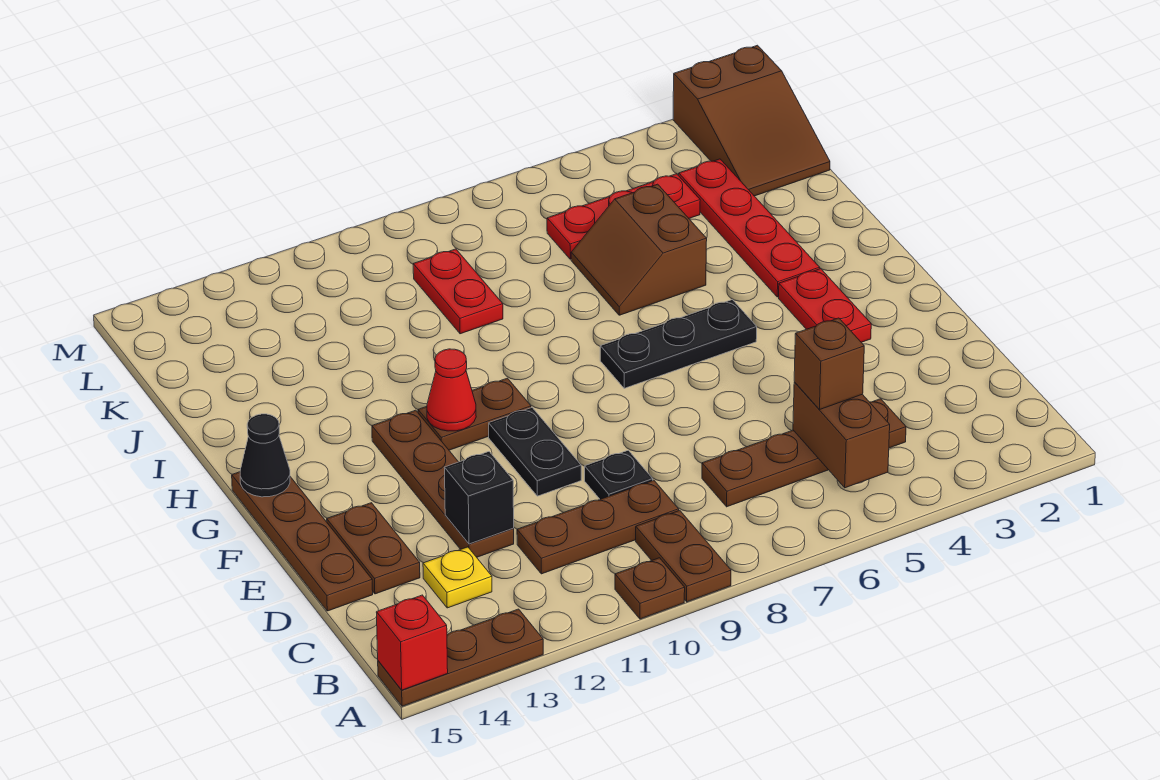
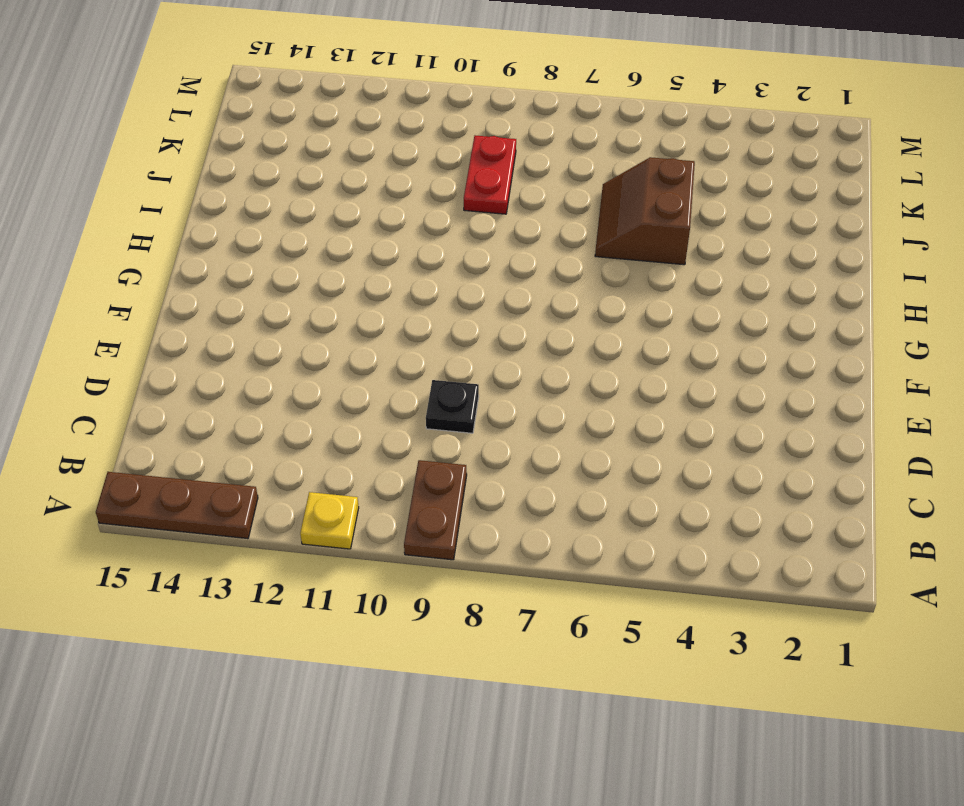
yellow plate A11 level 1 -> yellow plate C13 level 1
none -> brown plate A10 level 1
none -> brown plate C4:C7 level 1
none -> brown plate C9:C11 level 1

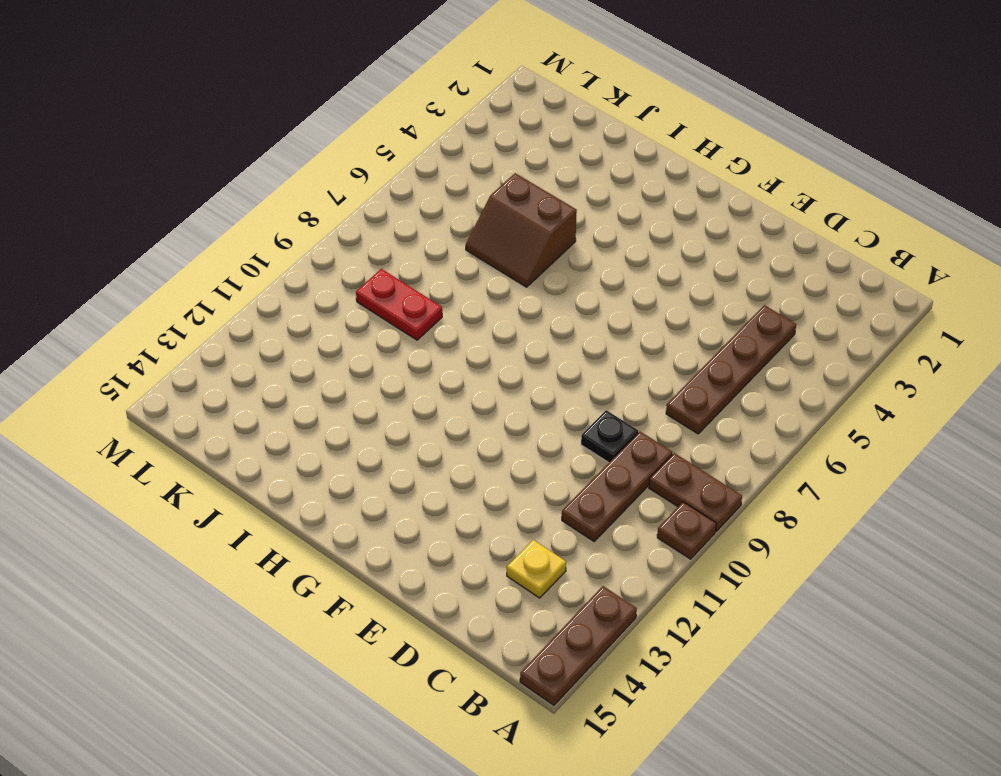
none -> brown plate D12:G12 level 1
none -> brown plate D14:E14 level 1
none -> brown plate D15:G15 level 1

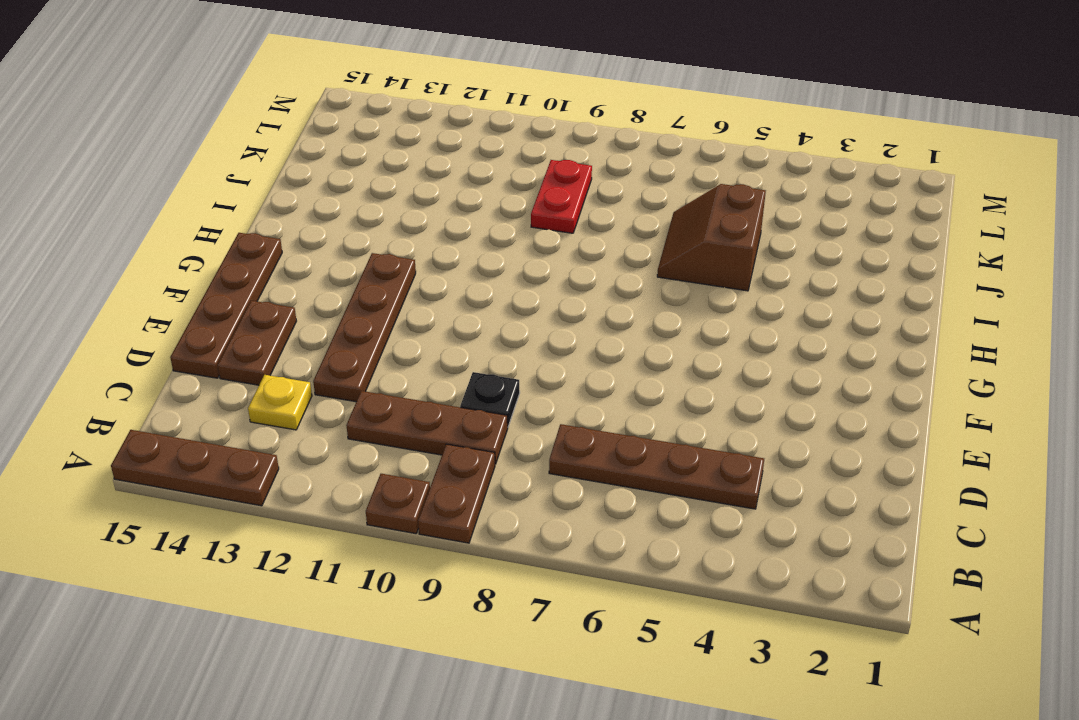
none -> black plate E10:F10 level 1
none -> red plate F3:G3 level 1
none -> black plate G5:G7 level 1

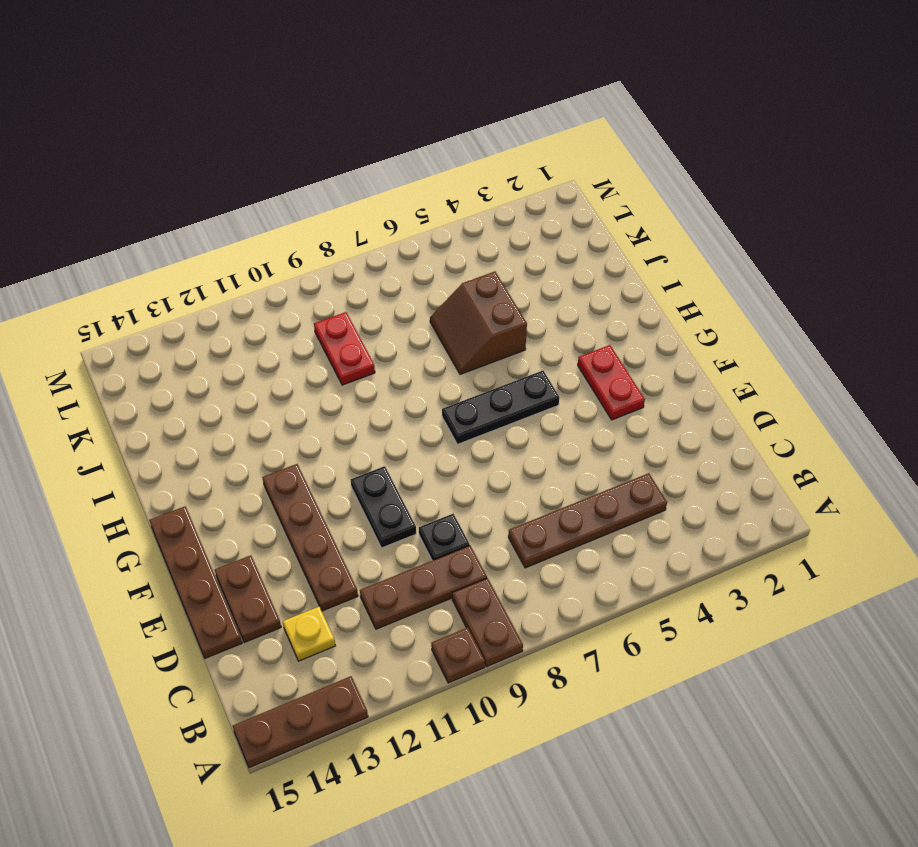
none -> brown plate G10:G11 level 1
none -> red plate H3:K3 level 1
none -> brown slope K1:M2 level 1 top M

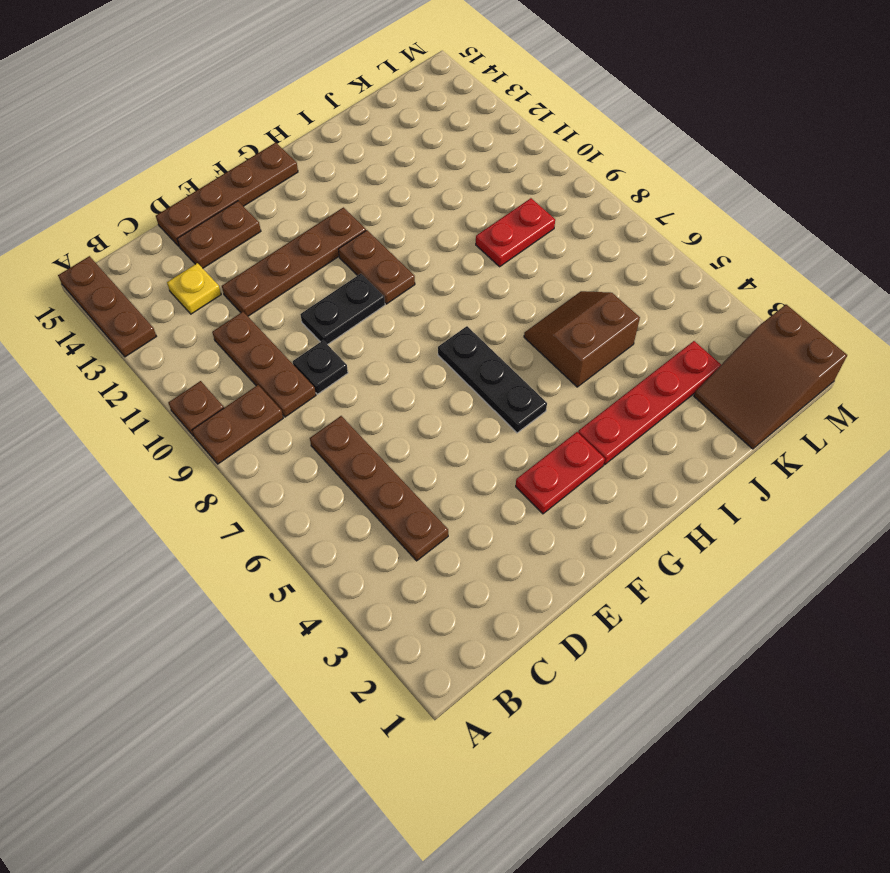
none -> red plate K4:K6 level 1
none -> red brick A15 level 2
none -> brown brick B5:C5 level 2

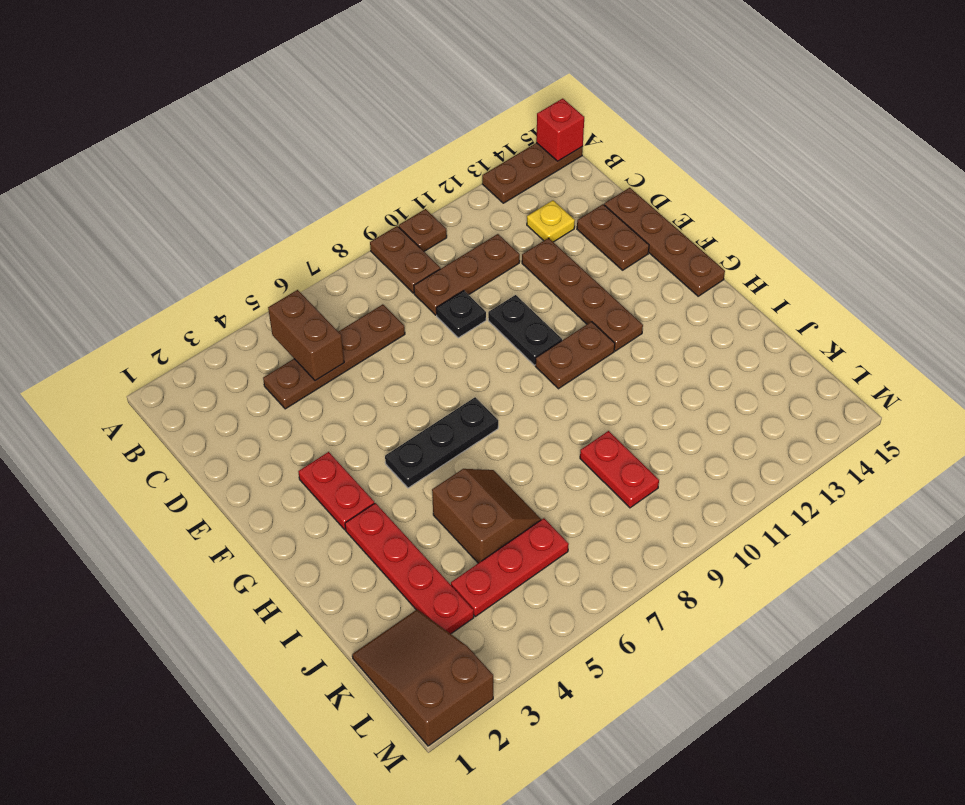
none -> black brick D12 level 2
none -> red cone G11 level 2
none -> black cone G15 level 2

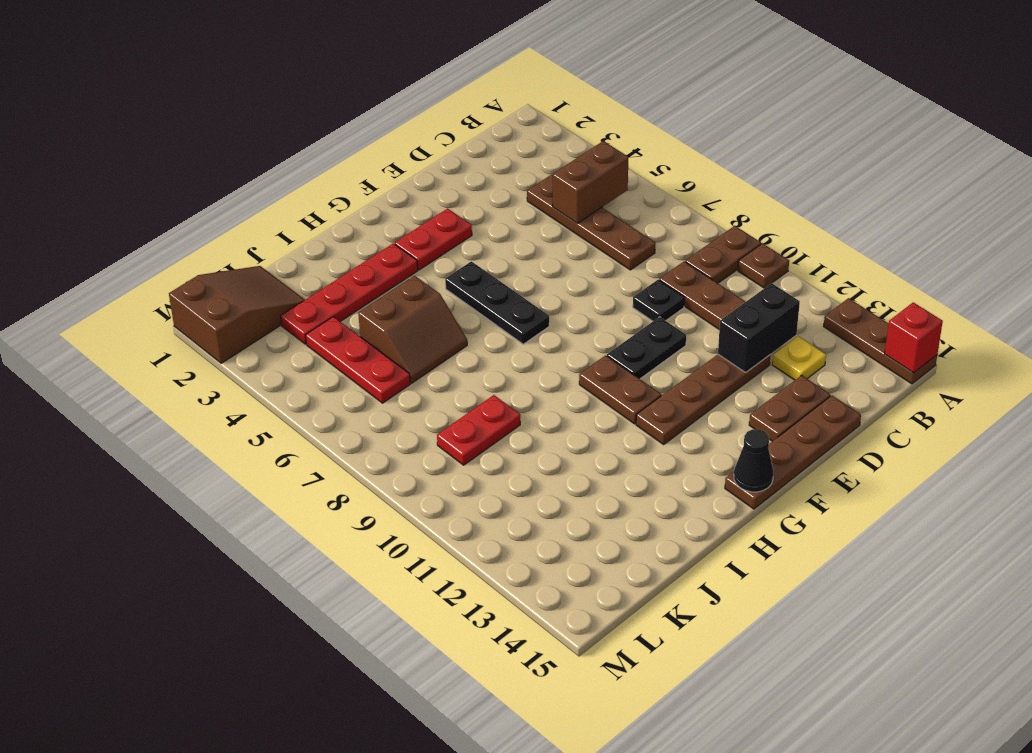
black brick C12:D12 level 2 -> black brick D12 level 2
none -> red cone G11 level 2
none -> brown brick C5 level 3

